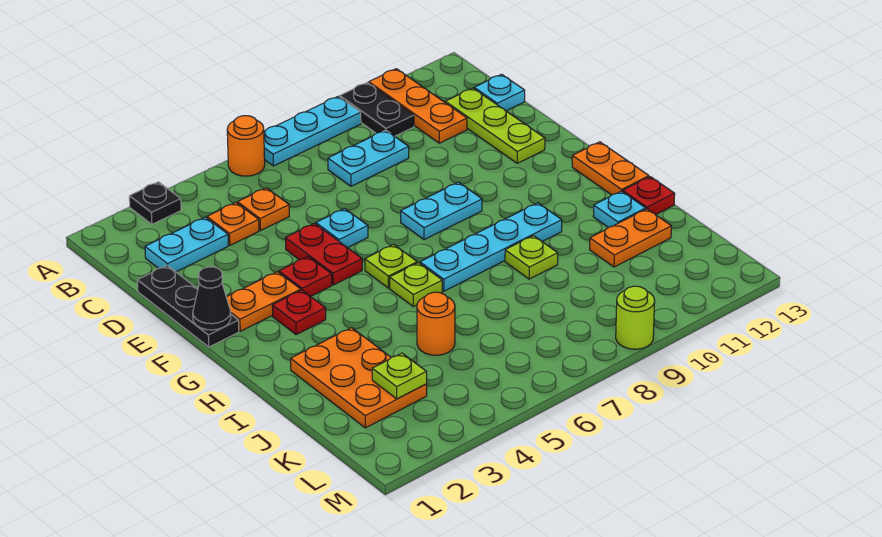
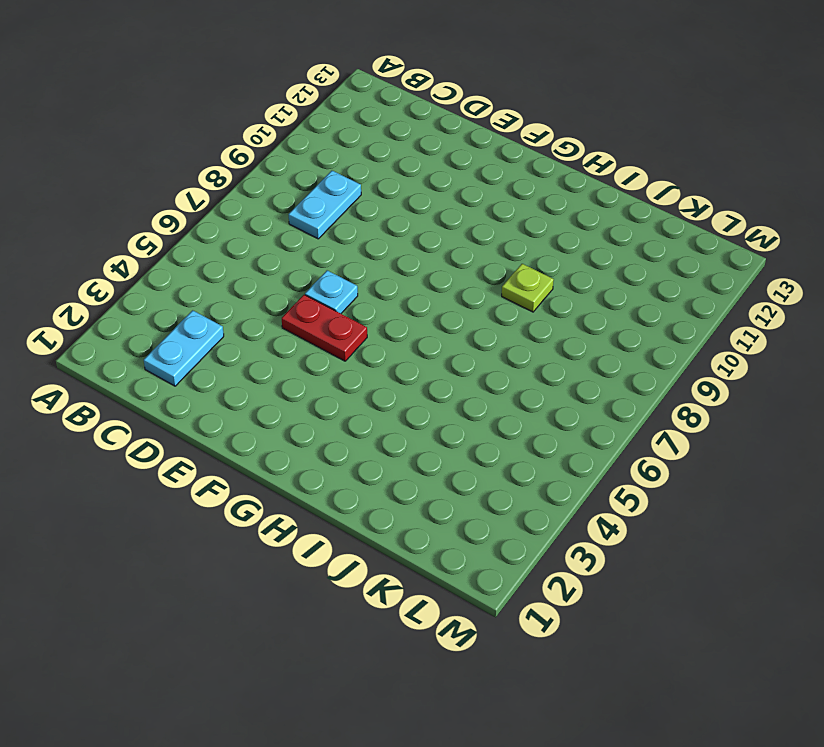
none -> black plate A3 level 1
none -> orange round brick A6 level 1
none -> cyan plate A7:A9 level 1
none -> black plate A10:B10 level 1

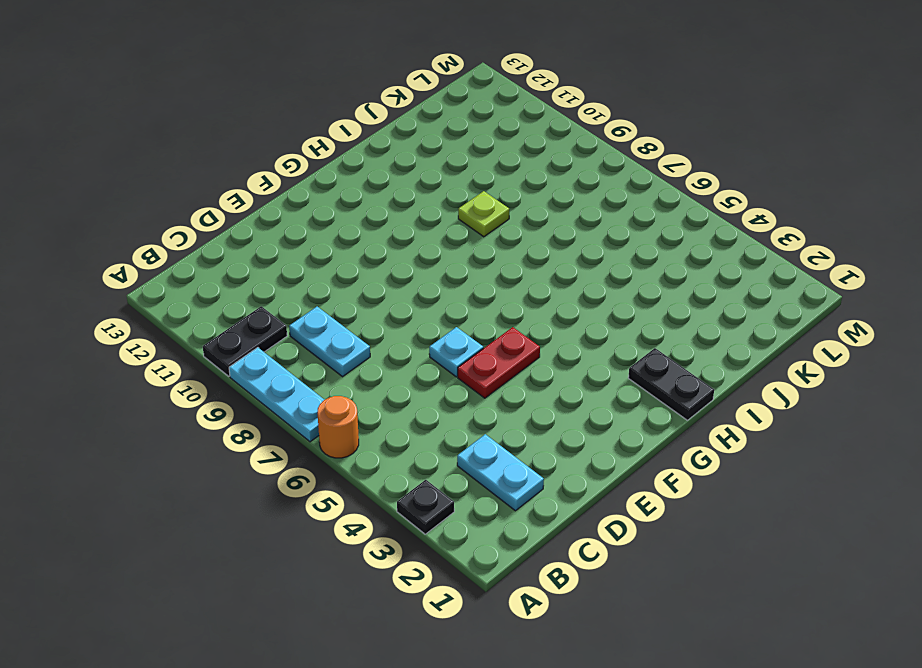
black plate H1:H2 level 1 -> none
none -> orange plate A11:C11 level 1
none -> orange plate C4 level 1
none -> orange plate C5 level 1
none -> lime plate C12:E12 level 1

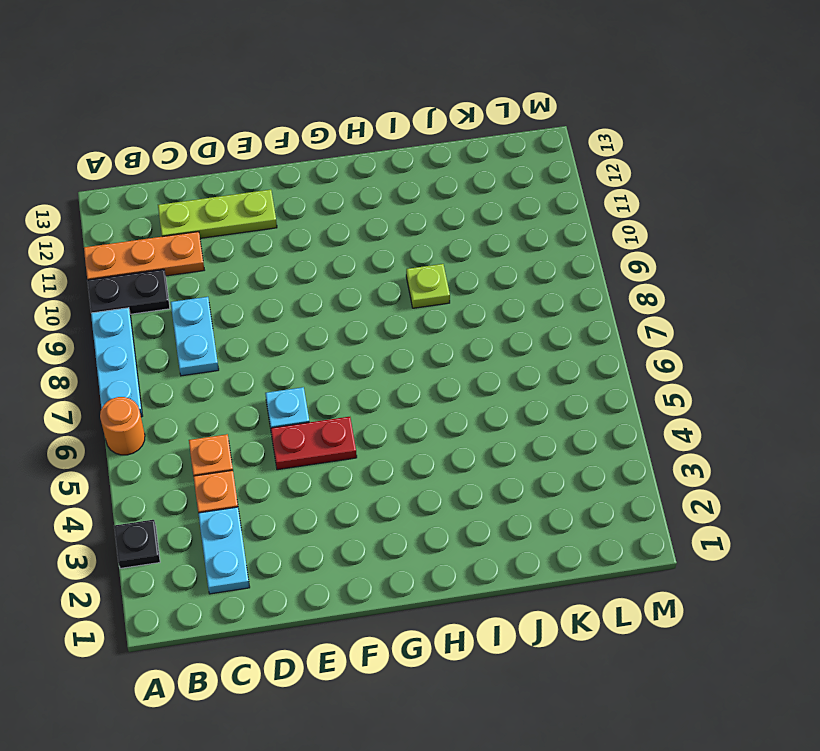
none -> cyan plate C13 level 1
none -> black plate D1:F1 level 1
none -> orange plate F2:F3 level 1
none -> red plate F4 level 1

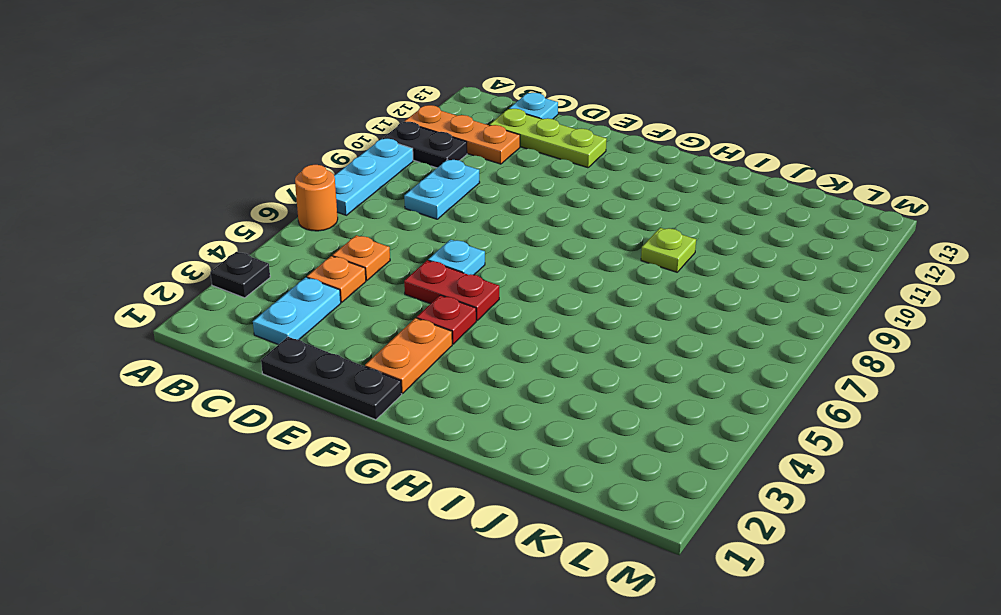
none -> cyan plate F8:F9 level 1
none -> red plate G3 level 1
none -> lime plate G6 level 1
none -> orange plate G13:H13 level 1

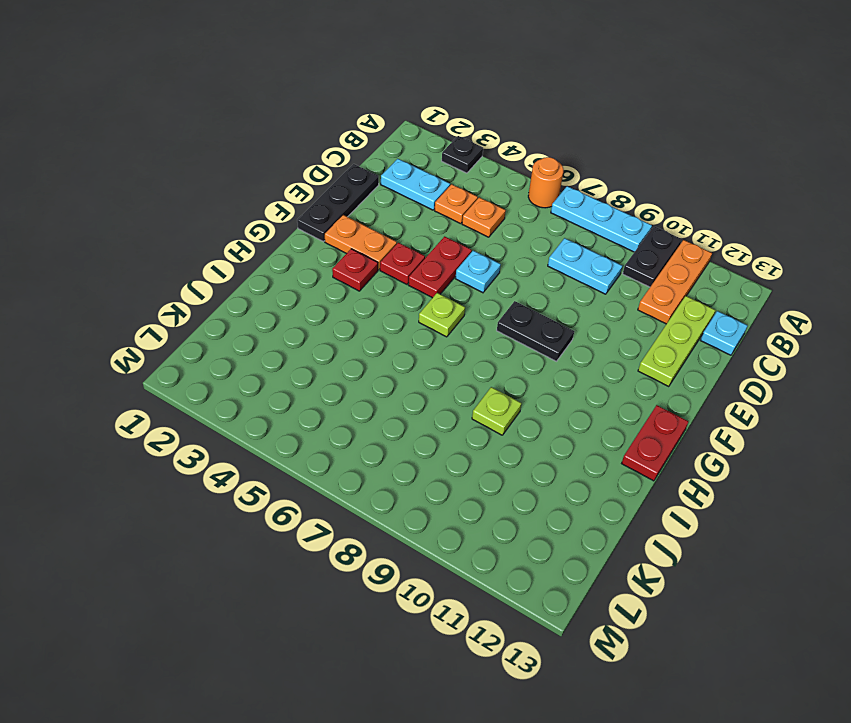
black plate F8:F9 level 1 -> cyan plate F8:F9 level 1
red plate G13:H13 level 1 -> orange plate G13:H13 level 1
none -> lime plate H6 level 1
none -> cyan plate H7:H10 level 1
none -> orange plate I2:K3 level 1
none -> cyan plate I12 level 1

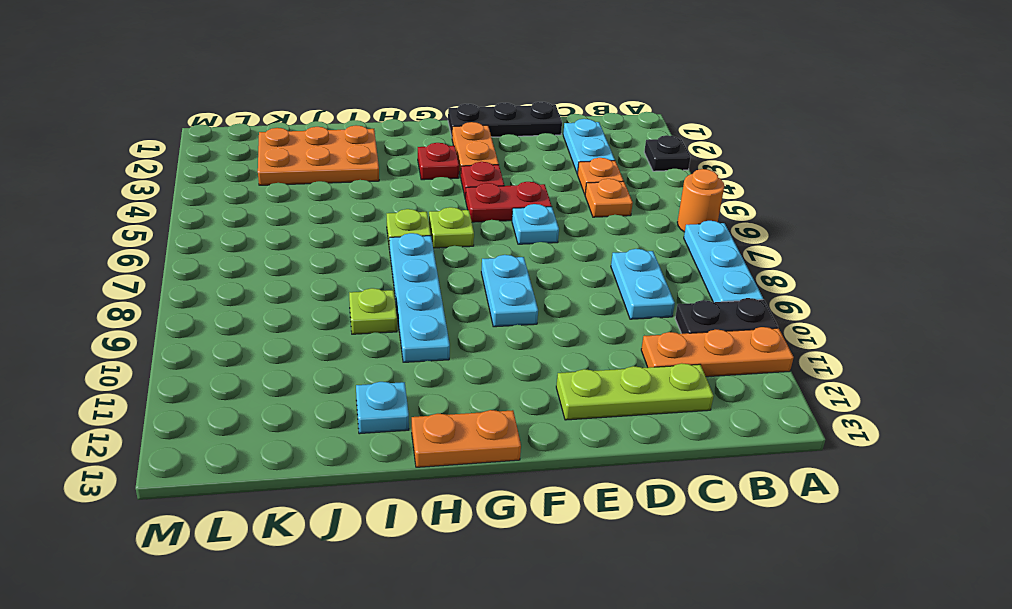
none -> cyan plate C13 level 1
none -> red plate I13 level 1
none -> orange round brick J5 level 1
none -> orange plate J11:J12 level 1

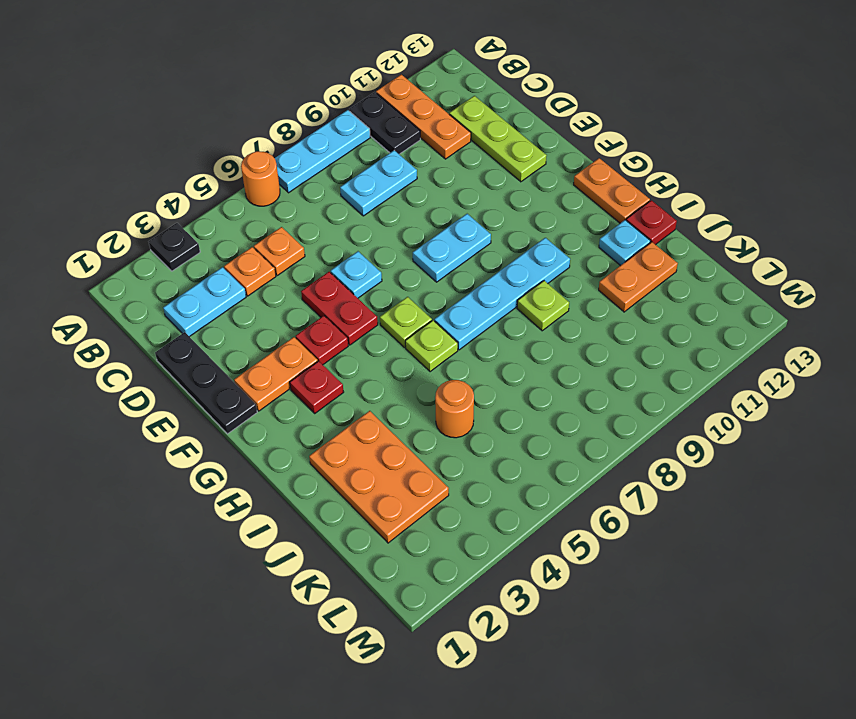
none -> cyan plate C13 level 1
none -> lime round brick M9 level 1
none -> black cone F1 level 2
none -> lime plate K3 level 2

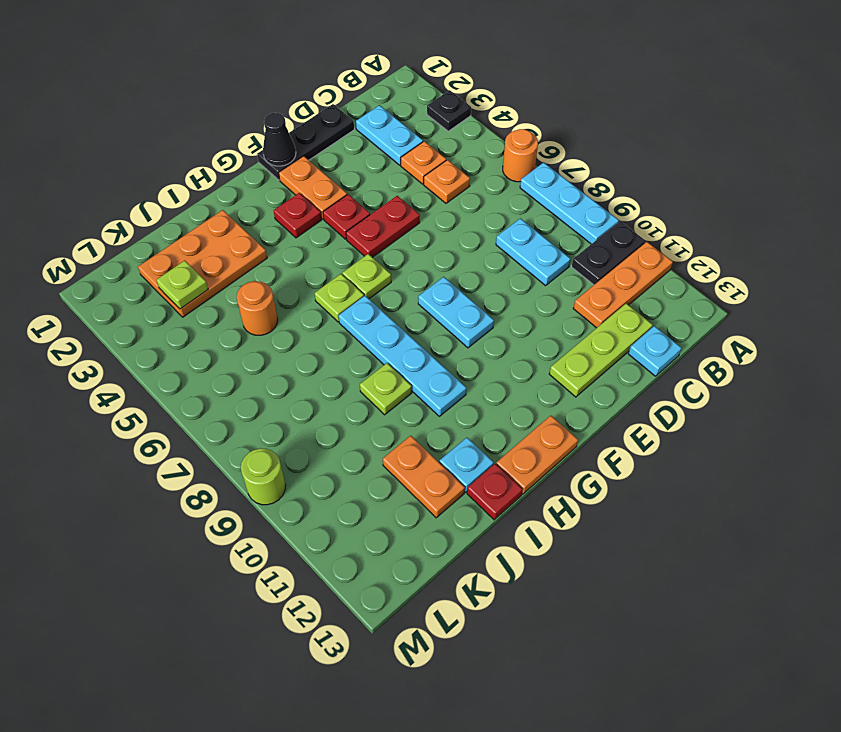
none -> cyan plate E6 level 1

